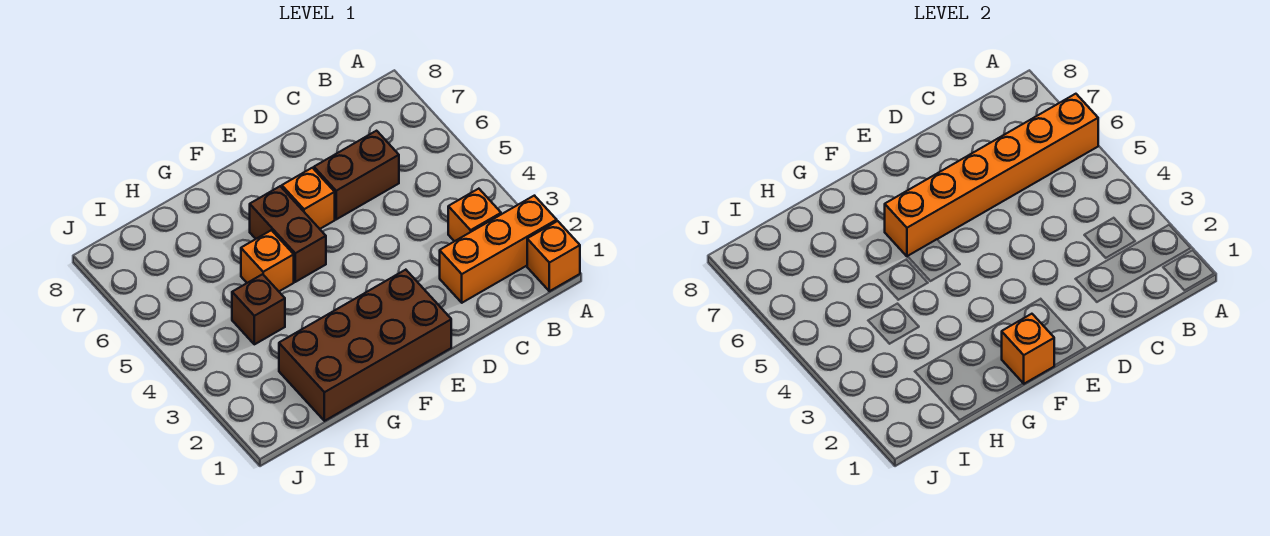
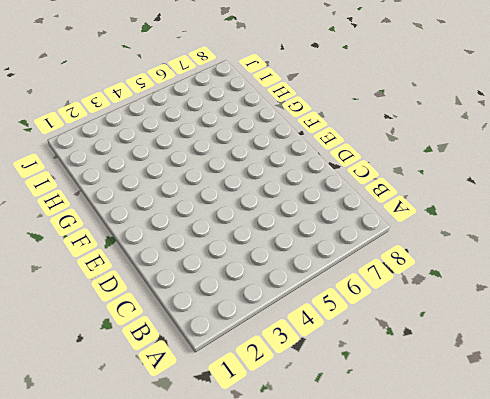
none -> orange brick A1 level 1
none -> orange brick A2:C2 level 1

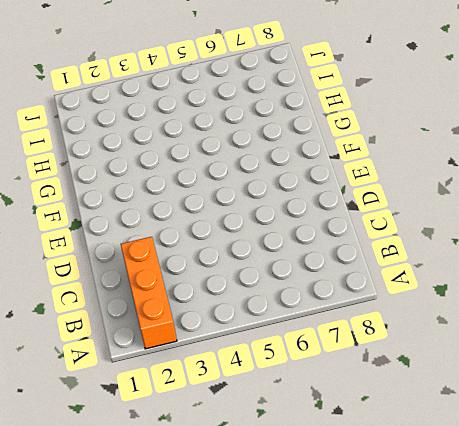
none -> orange brick A1 level 1
none -> orange brick B3 level 1

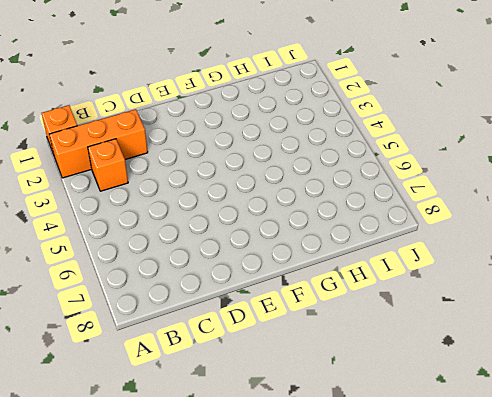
none -> brown brick C6:D6 level 1
none -> brown brick E1:H2 level 1

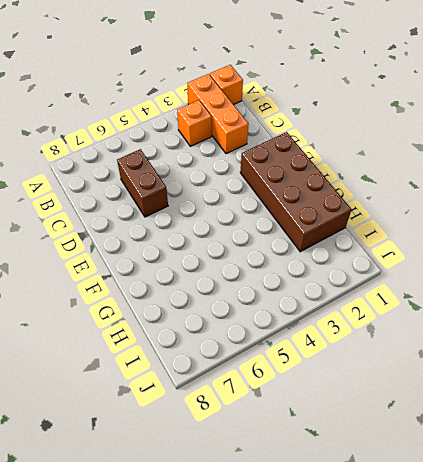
none -> orange brick E6 level 1
none -> brown brick F5:F6 level 1

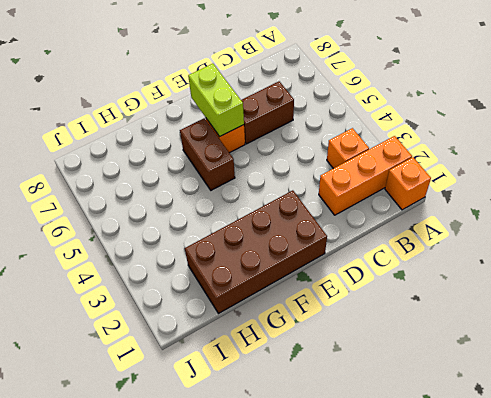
lime brick E6:E7 level 2 -> orange brick A6:F6 level 2
none -> orange brick G5 level 1
none -> brown brick H4 level 1

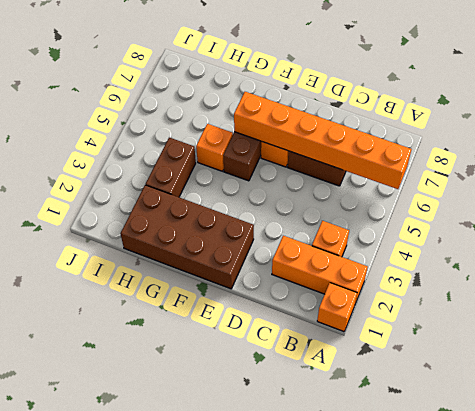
brown brick H3:H4 level 1 -> brown brick H4 level 1
none -> orange brick F1 level 2

